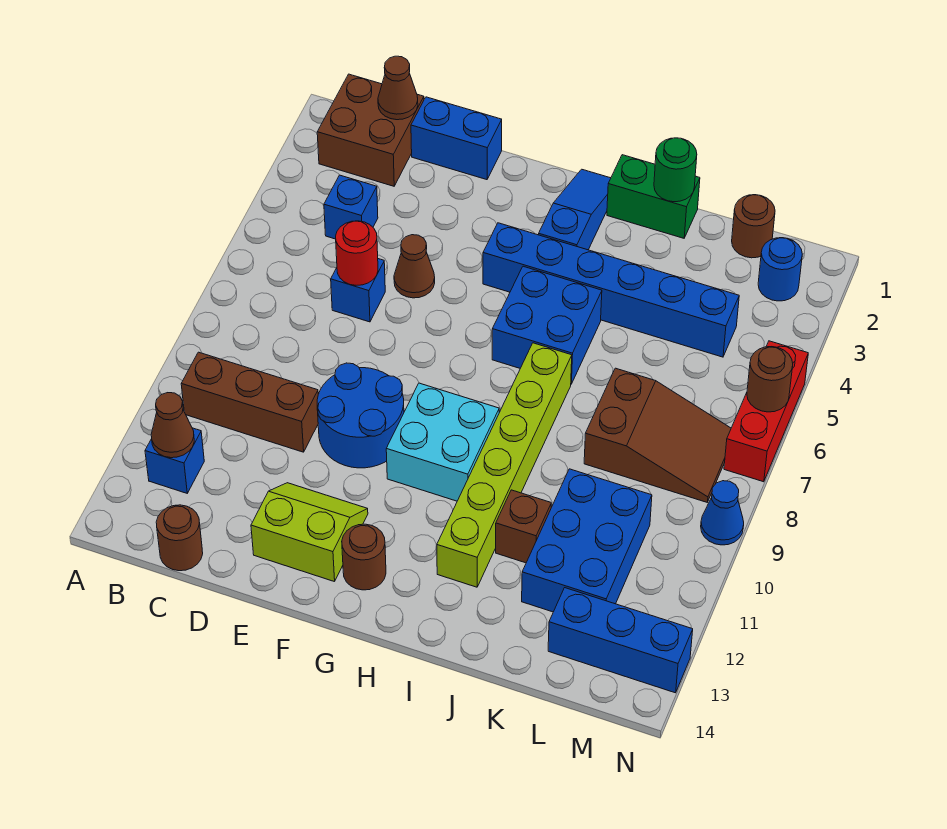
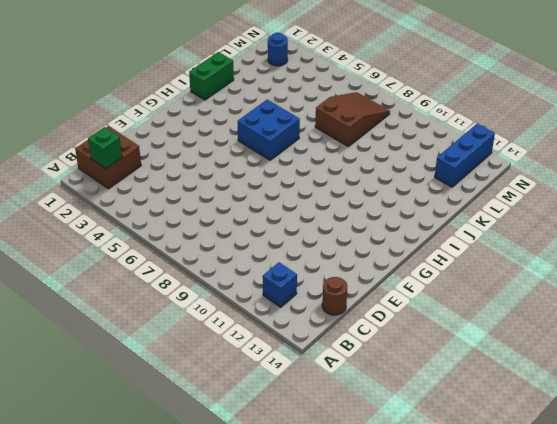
green brick B2 level 2 -> none
none -> brown brick B10:D10 level 1
none -> blue brick C4 level 1
none -> blue brick D1:E1 level 1
none -> blue brick D6 level 1

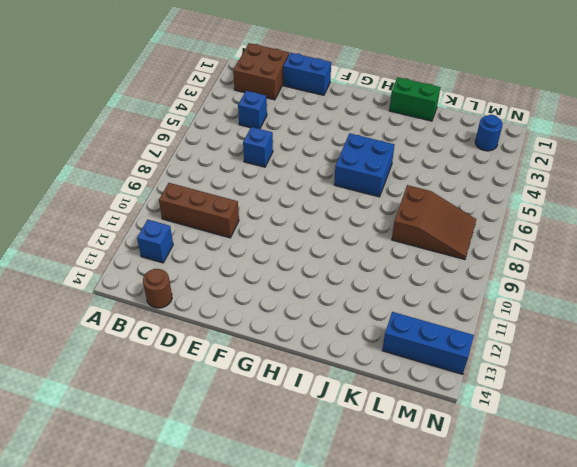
none -> brown cone E5 level 1
none -> blue round brick E9:F10 level 1
none -> lime slope E12:F13 level 1 top 13
none -> blue brick G4:L4 level 1

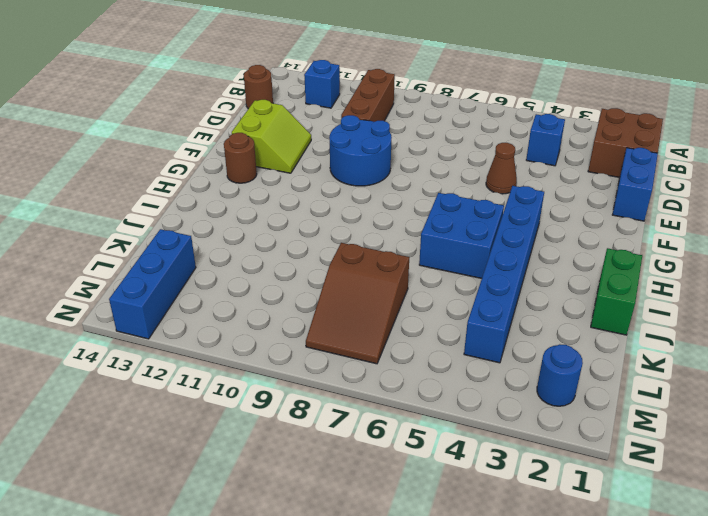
none -> blue brick D6 level 1
none -> cyan brick G9:H10 level 1
none -> blue slope H1:H3 level 1 top 3
none -> lime brick I7:I12 level 1

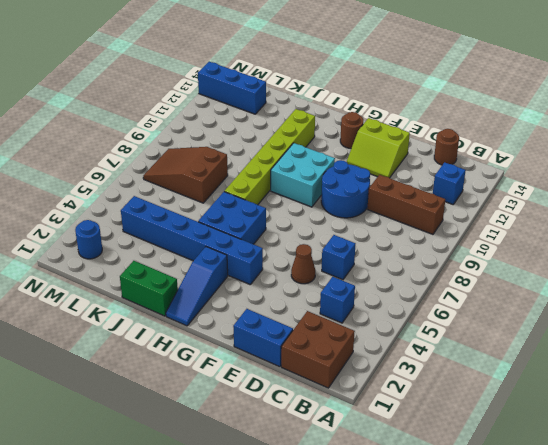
none -> brown brick J11 level 1
none -> blue brick K10:L12 level 1
none -> brown round brick L1 level 1
none -> red brick N5:N7 level 1

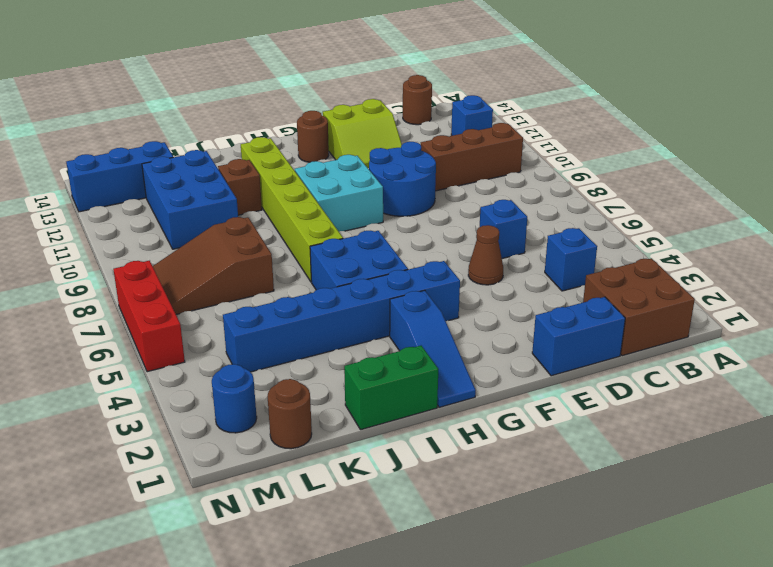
none -> blue cone N9 level 1
none -> brown cone B12 level 2
none -> brown cone C1 level 2
none -> red round brick D6 level 2

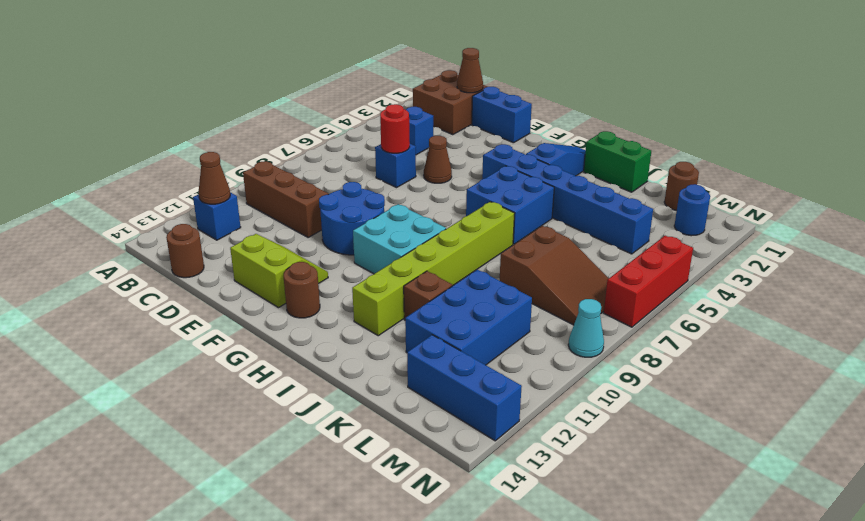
cyan cone N9 level 1 -> blue cone N9 level 1
none -> green round brick J1 level 2
none -> brown round brick N6 level 2

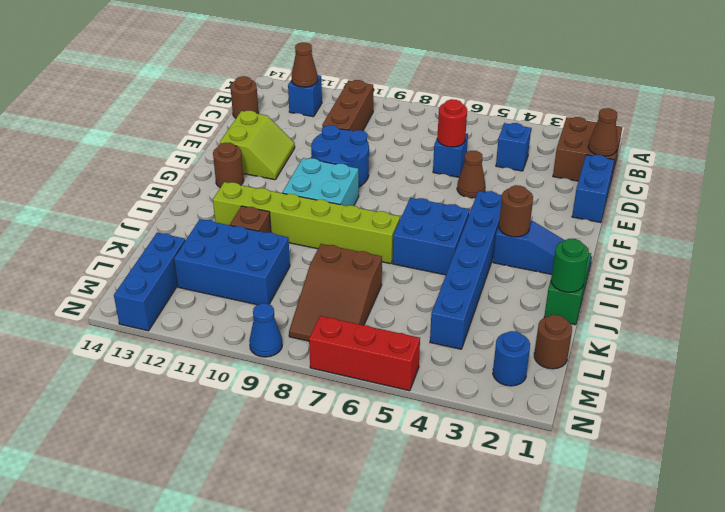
brown round brick H3 level 2 -> brown round brick N6 level 2

